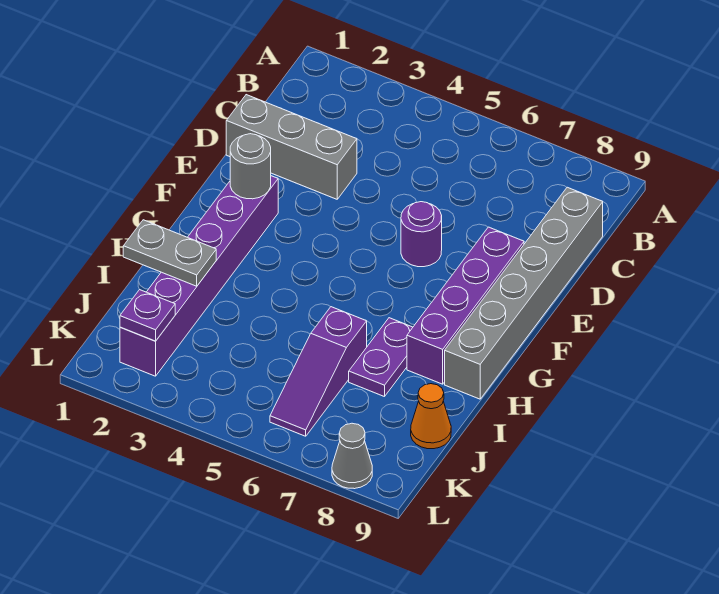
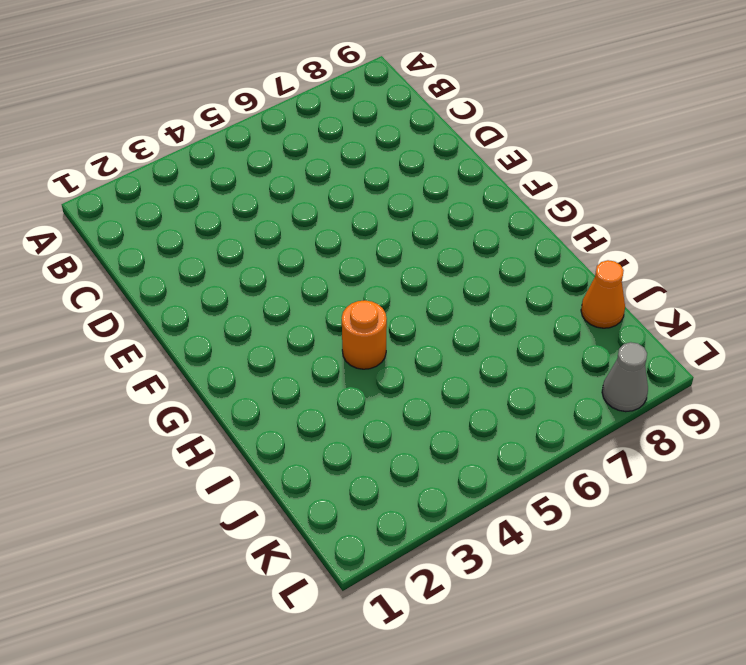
orange round brick H4 level 1 -> none
none -> grey brick C9:H9 level 1
none -> grey brick D1:D3 level 1
none -> purple round brick E6 level 1

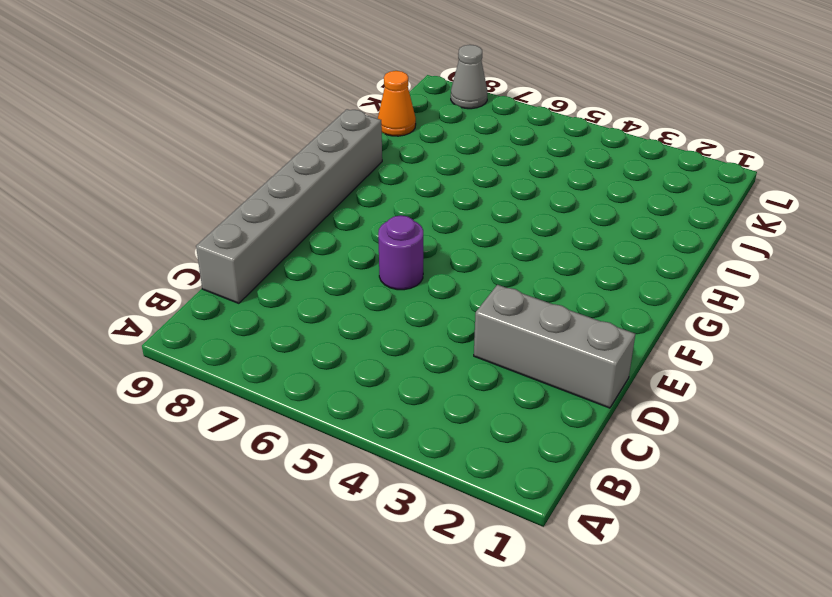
none -> purple brick E8:H8 level 1
none -> purple brick F2:K2 level 1
none -> purple plate H7:I7 level 1

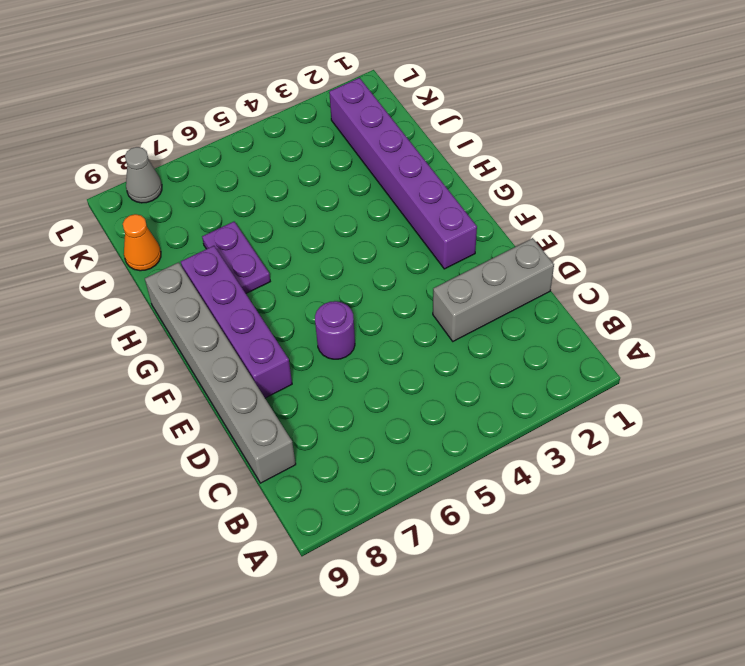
none -> purple slope I6:K6 level 1 top I
none -> grey round brick F2 level 2
none -> grey plate I1:I2 level 2

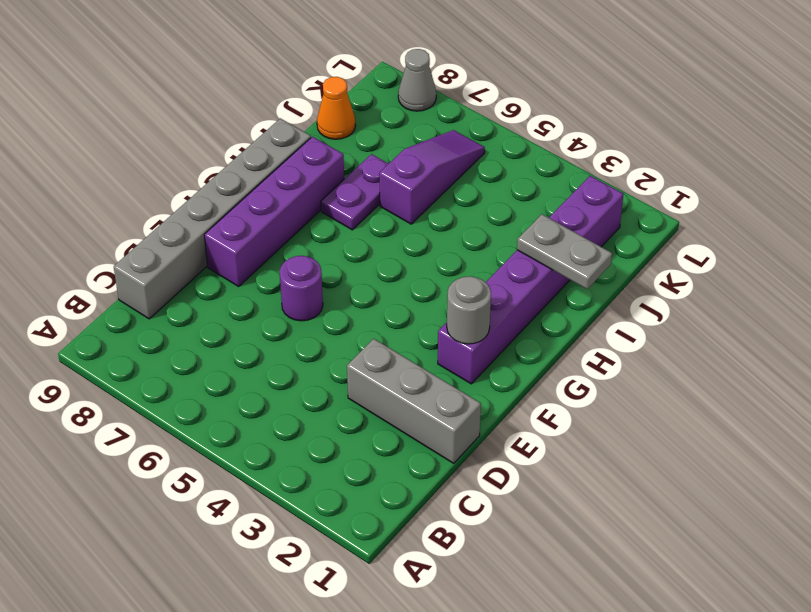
none -> purple plate K2 level 2

